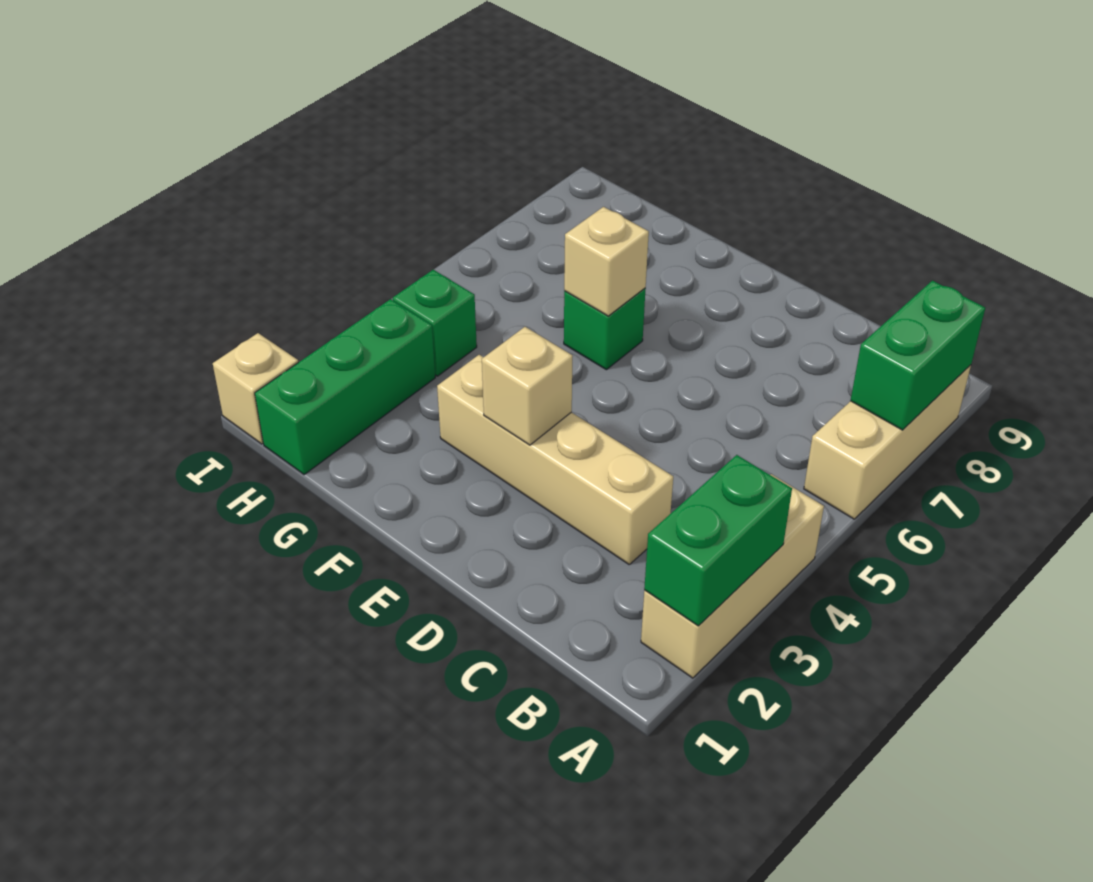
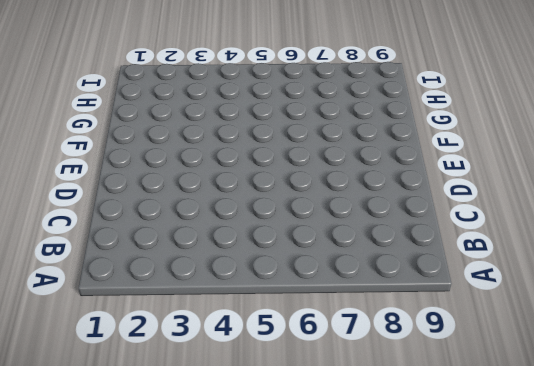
none -> tan brick A2:A4 level 1
none -> tan brick A6:A8 level 1

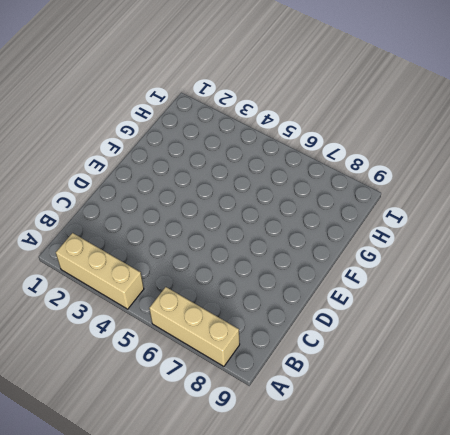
none -> tan brick C3:F3 level 1
none -> green brick F6 level 1

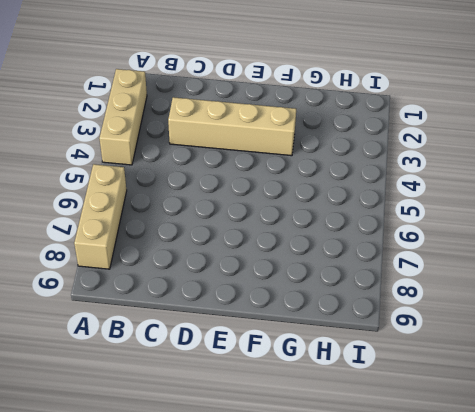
none -> green brick F6 level 1
none -> green brick H1:H3 level 1

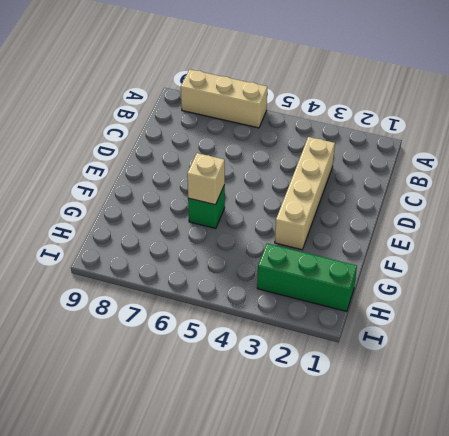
none -> tan brick A2:A4 level 1
none -> green brick H4 level 1

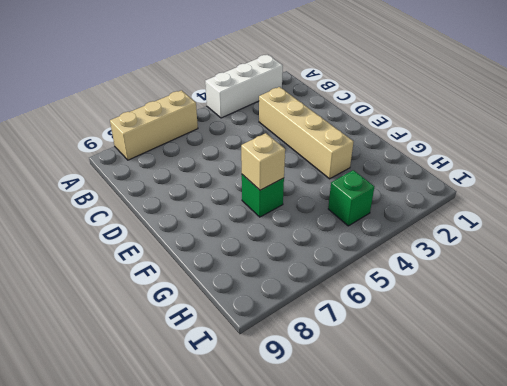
white brick A2:A4 level 1 -> tan brick A2:A4 level 1
none -> green brick H1:H3 level 1
none -> tan brick I1 level 1

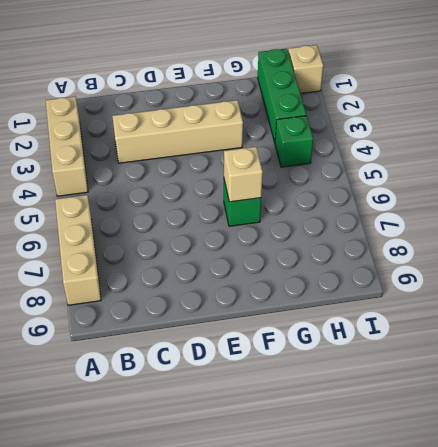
none -> green brick A2:A3 level 2
none -> green brick A7:A8 level 2

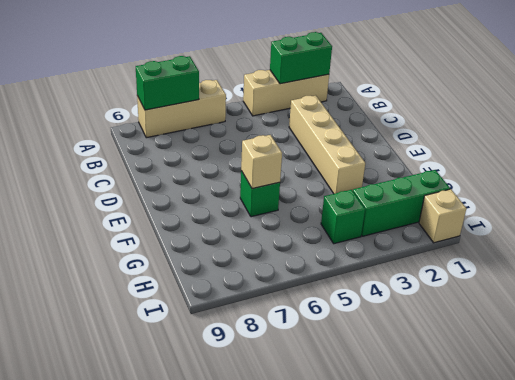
none -> tan brick E3 level 2

